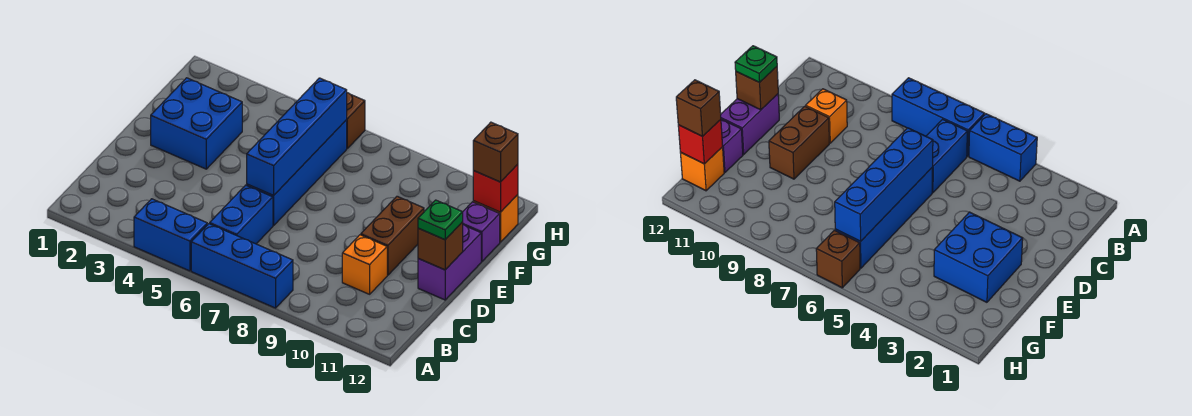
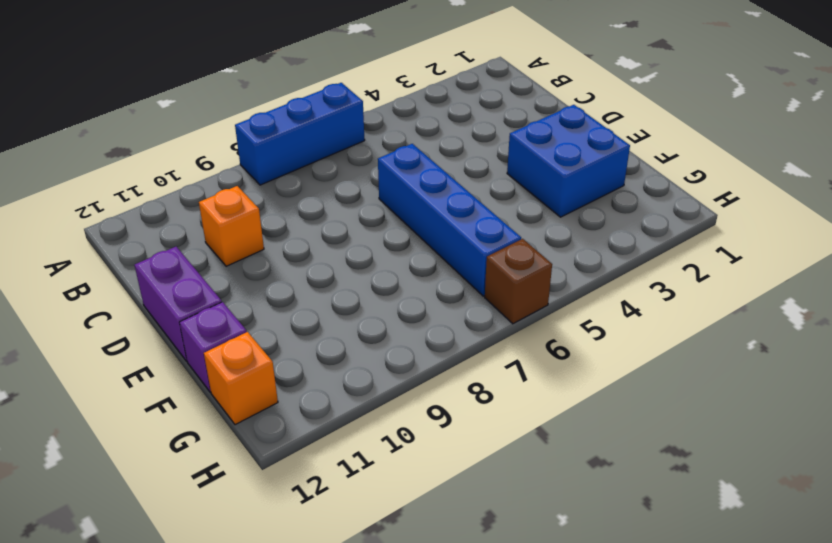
none -> blue brick A4:A5 level 1
none -> blue brick B6:C6 level 1
none -> brown brick D10:E10 level 1

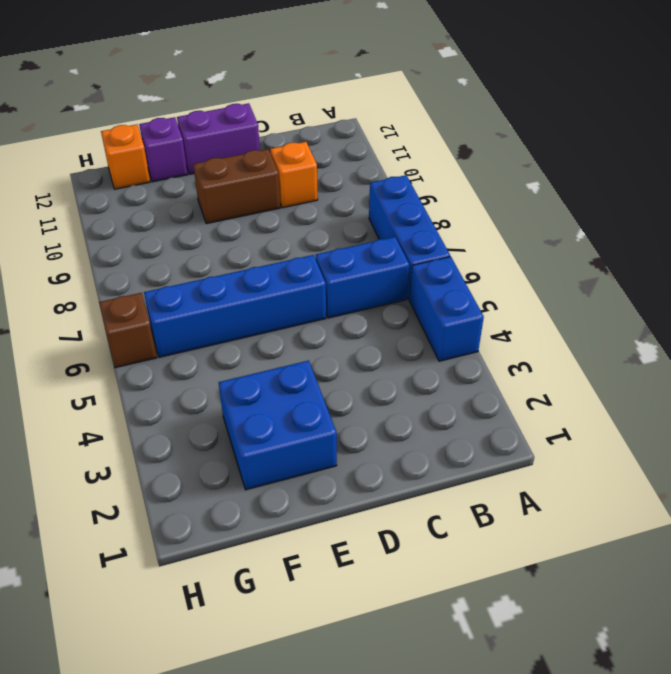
none -> blue brick D6:G6 level 2
none -> brown brick D12 level 2
none -> red brick G12 level 2

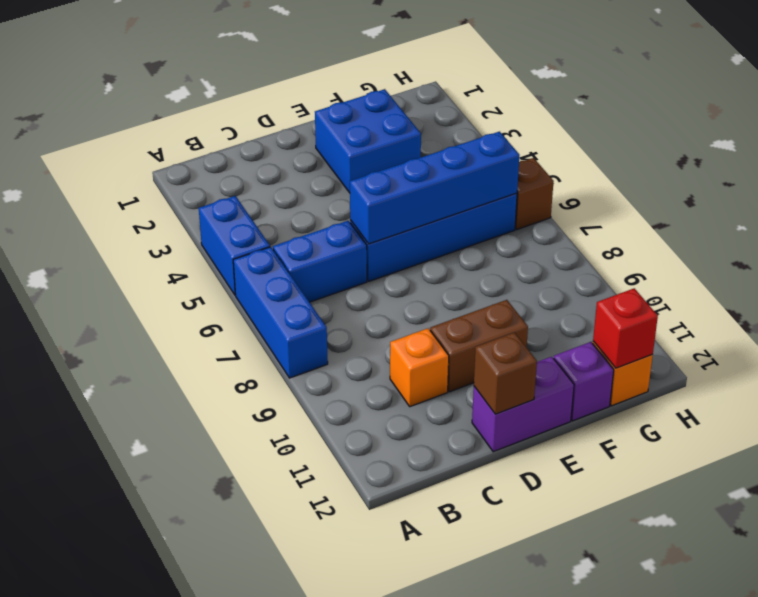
none -> green plate D12 level 3
none -> brown brick G12 level 3

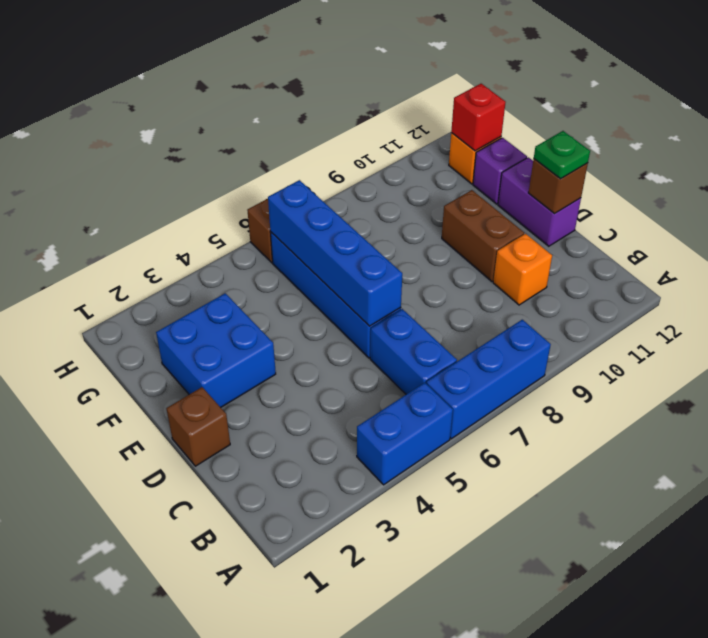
brown brick D1 level 1 -> brown brick G12 level 3

